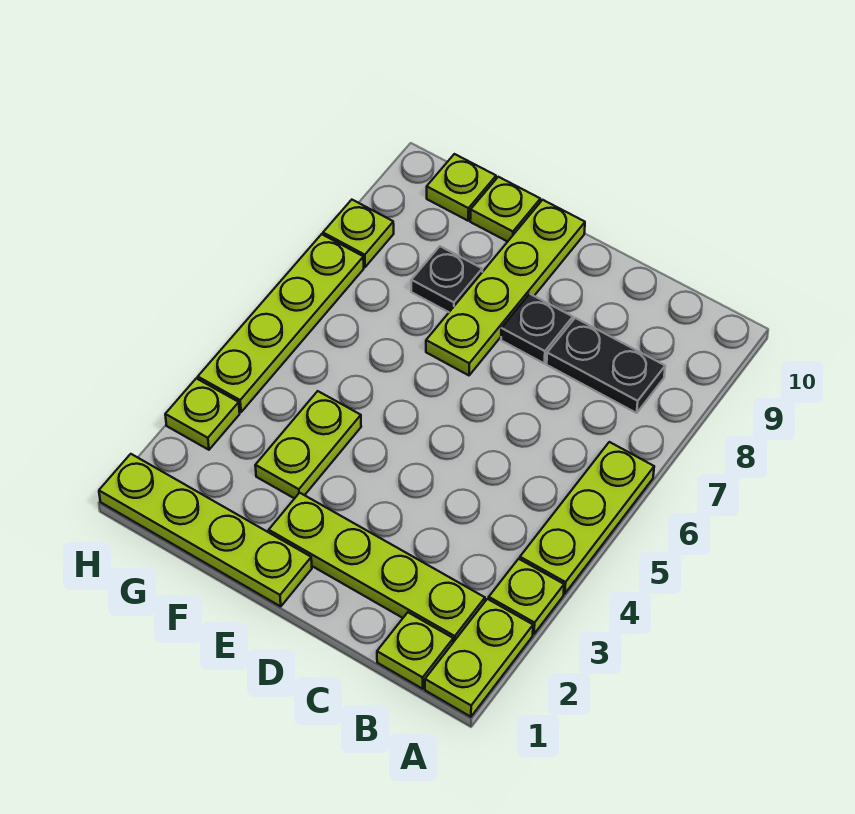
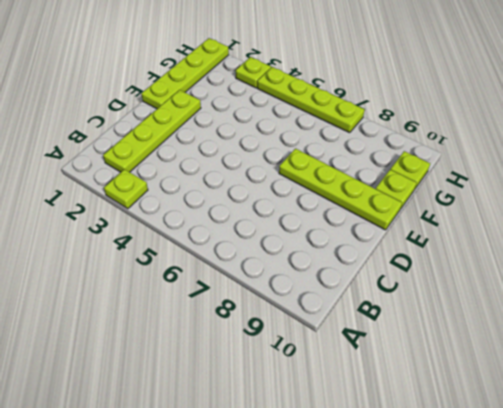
none -> lime plate A1:A2 level 1
none -> lime plate A4:A6 level 1
none -> lime plate B1 level 1

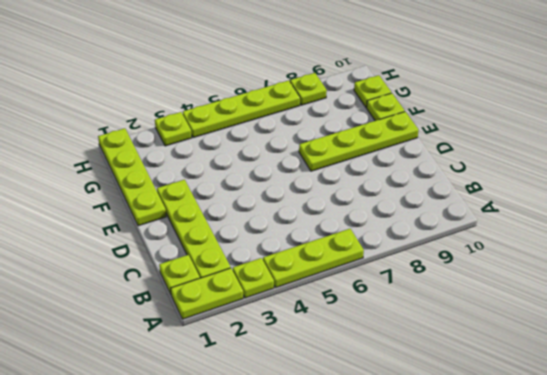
none -> black plate B8:C8 level 1
none -> black plate D8 level 1
none -> lime plate F3:F4 level 1

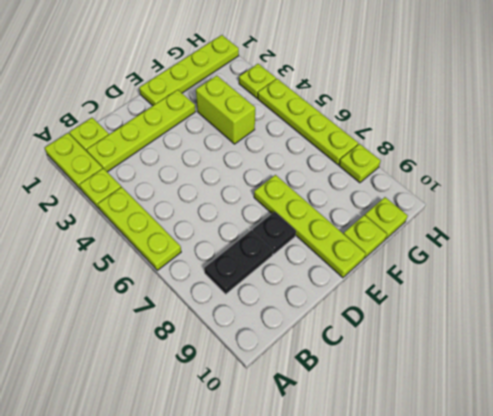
lime brick F3:F4 level 1 -> lime plate F3:F4 level 1
none -> black plate F8 level 1

